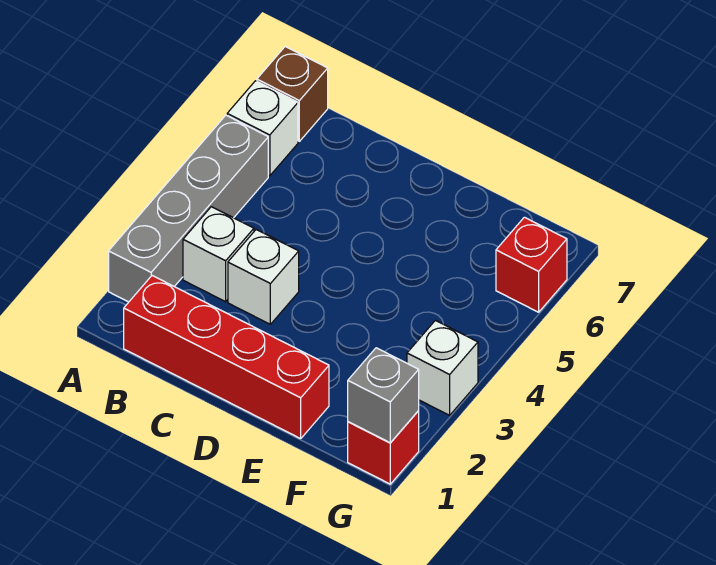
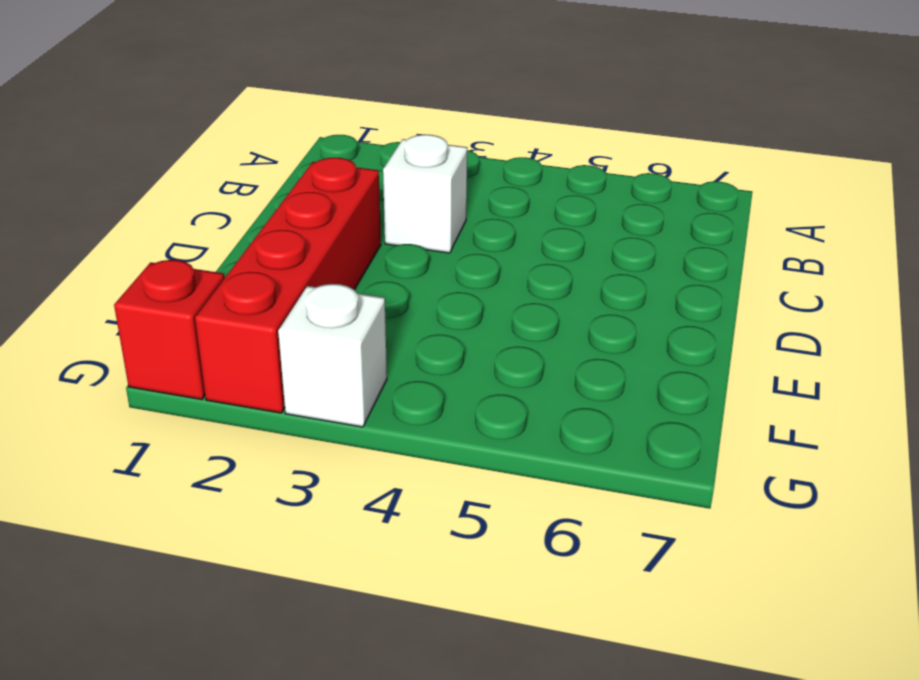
red brick D2:G2 level 1 -> red brick B1:E1 level 1
none -> grey brick A2:A5 level 1
none -> white brick A6 level 1

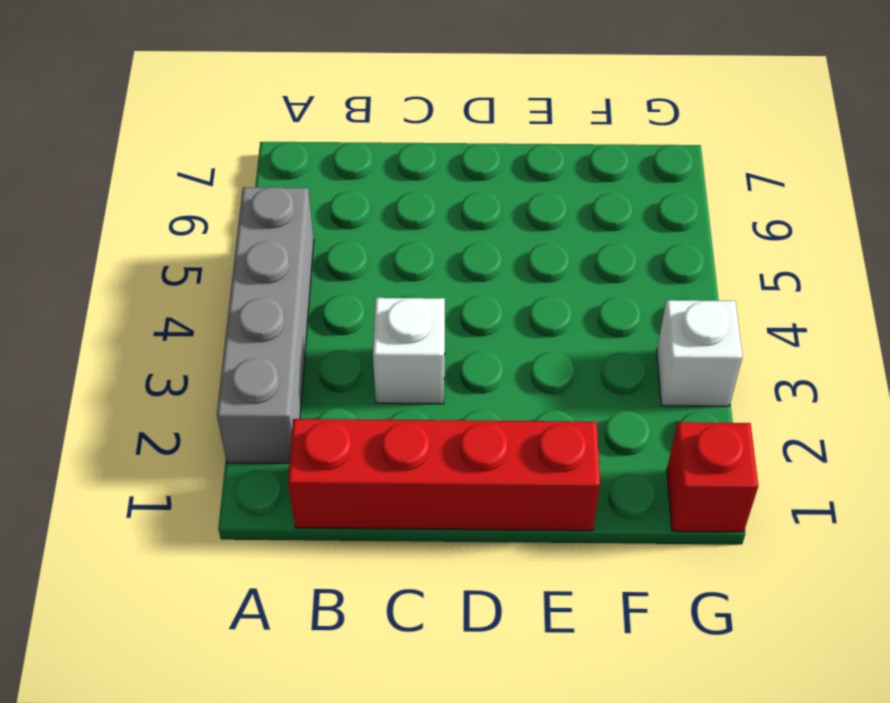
none -> white brick A6 level 1
none -> brown brick A7 level 1

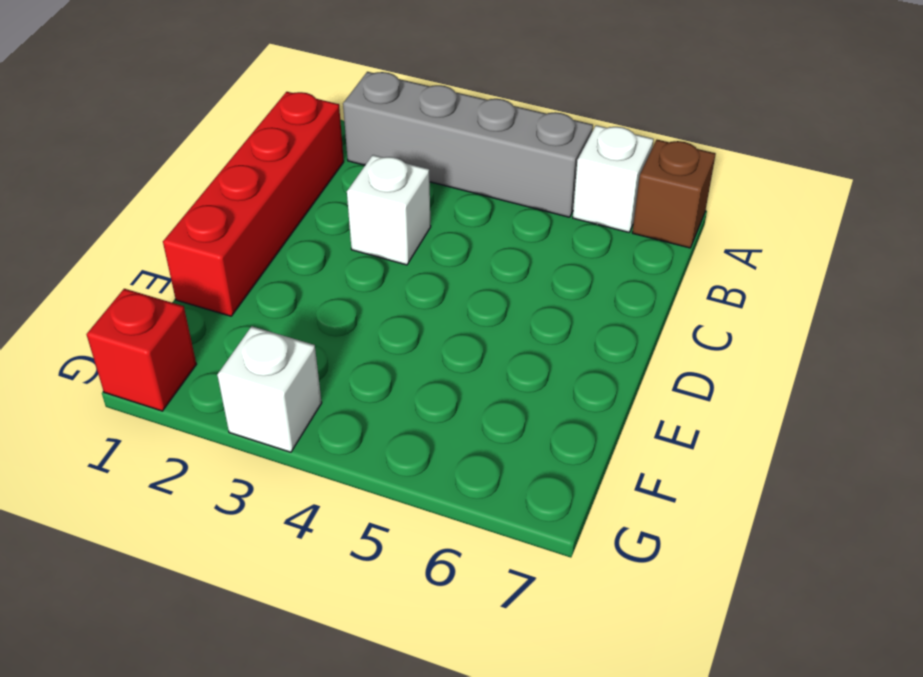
none -> white brick B3 level 1
none -> red brick G6 level 1

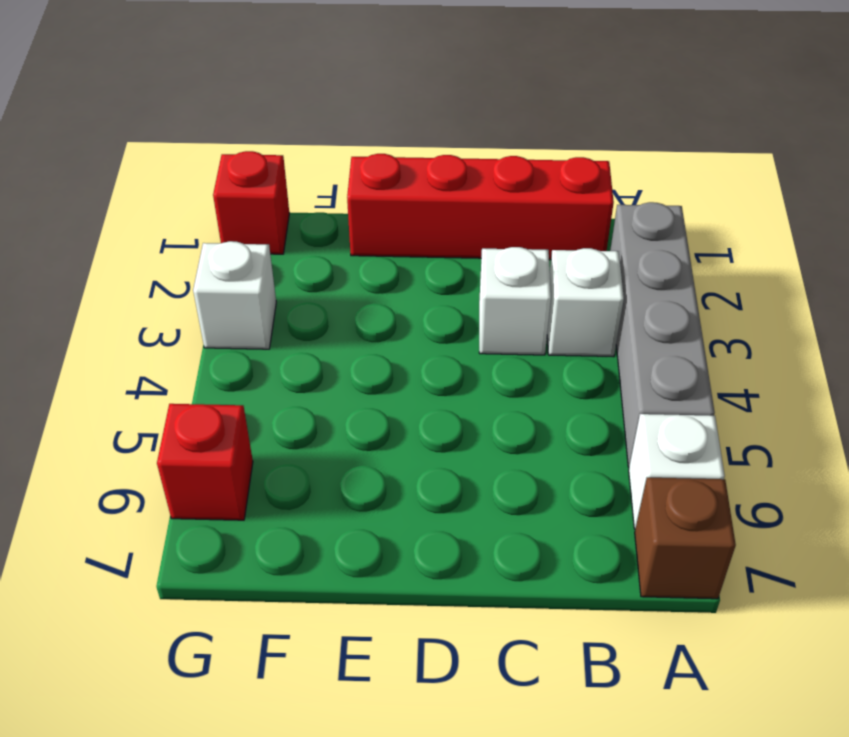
none -> grey brick G1 level 2

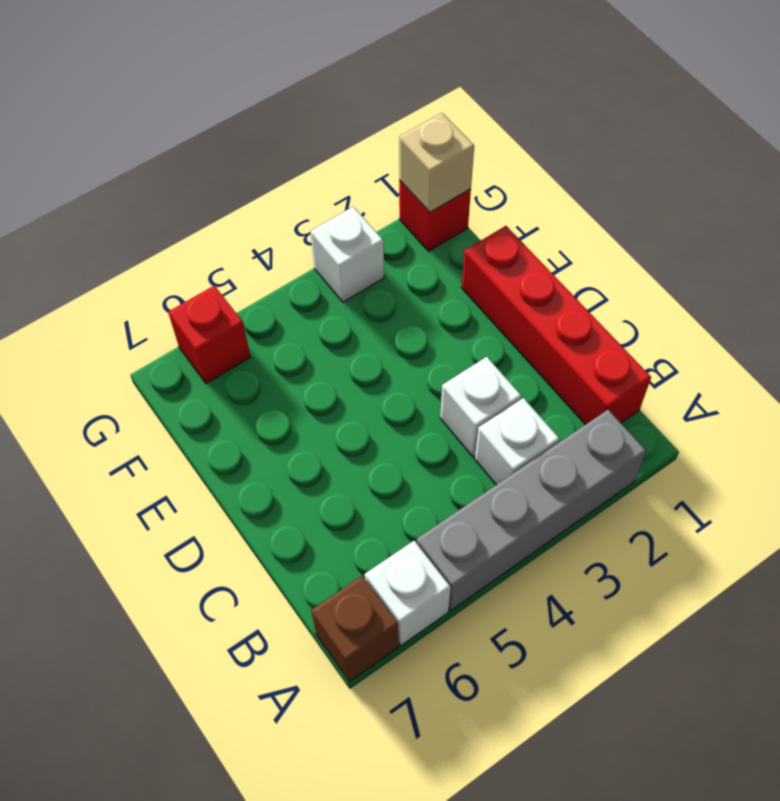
tan brick G1 level 2 -> grey brick G1 level 2

